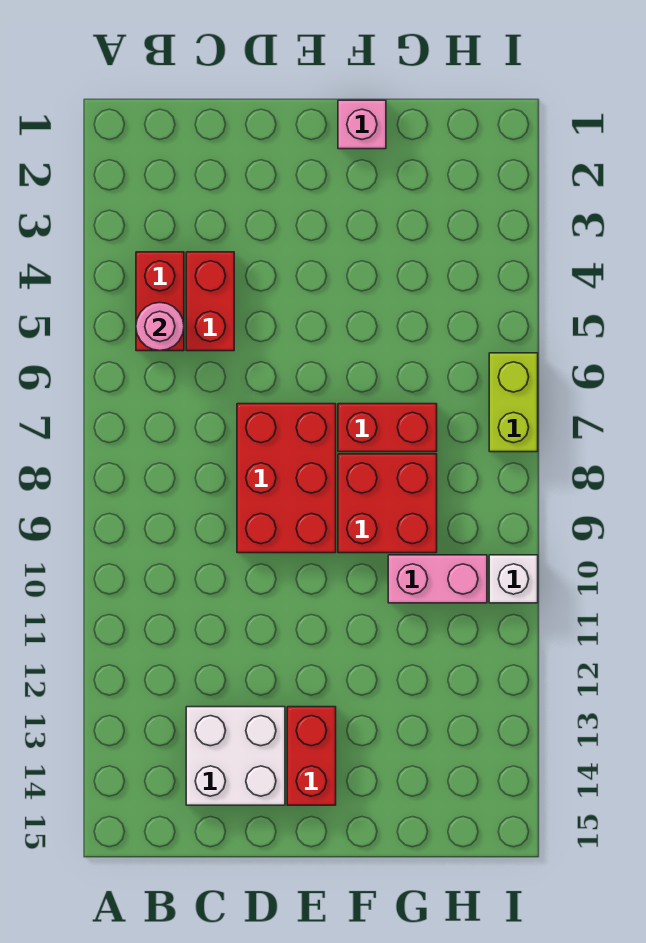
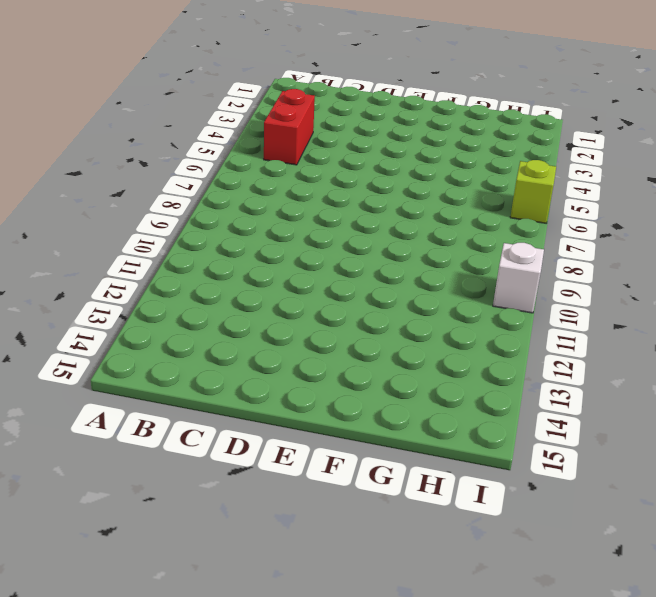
lime brick I6 level 1 -> lime brick I6:I7 level 1
none -> red brick C4:C5 level 1
none -> white brick C13:D14 level 1
none -> red brick D7:E9 level 1

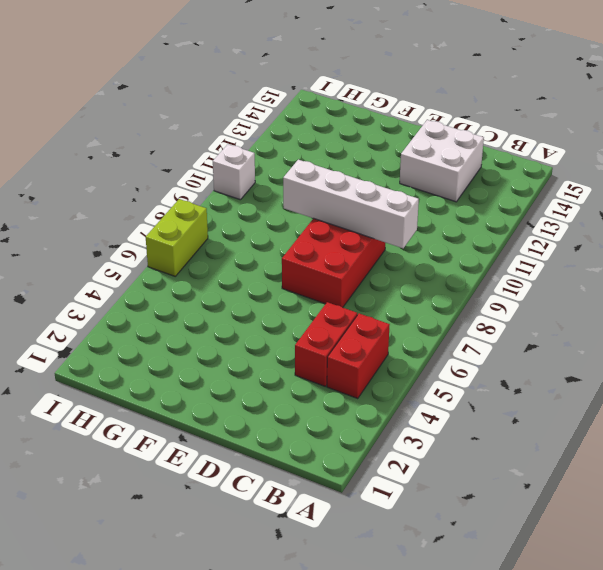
white brick C9:F9 level 2 -> none
none -> red brick E13:E14 level 1
none -> pink brick F1 level 1
none -> red brick F7:G7 level 1

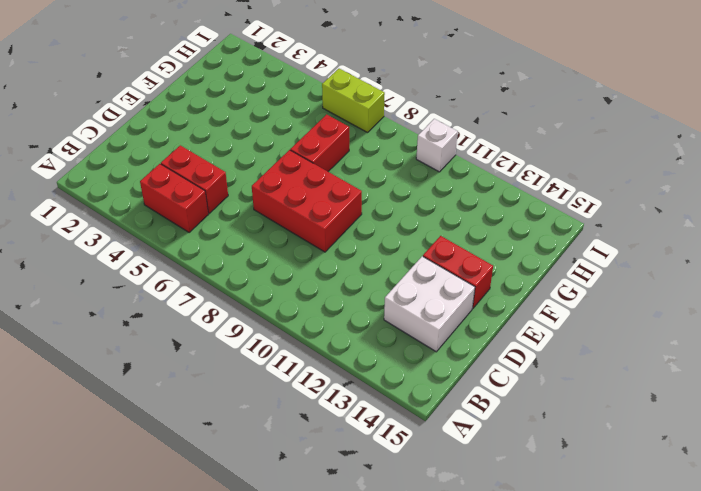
none -> pink brick F1 level 1
none -> red brick F8:G9 level 1
none -> pink brick G10:H10 level 1

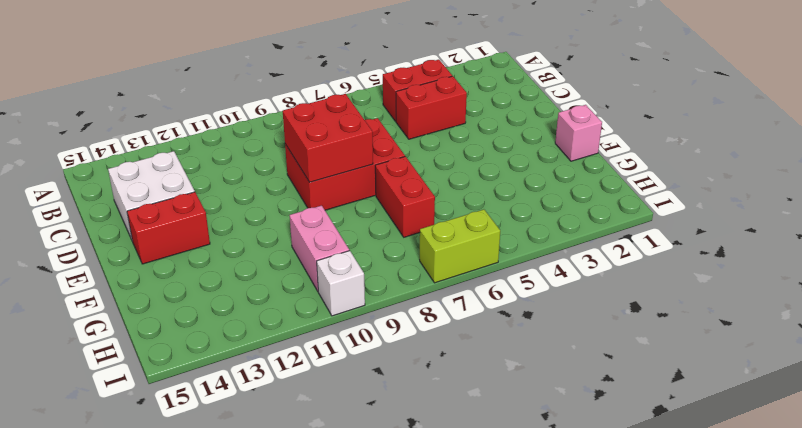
red brick D8:E9 level 2 -> red brick F8:G9 level 1
none -> pink round brick B5 level 2

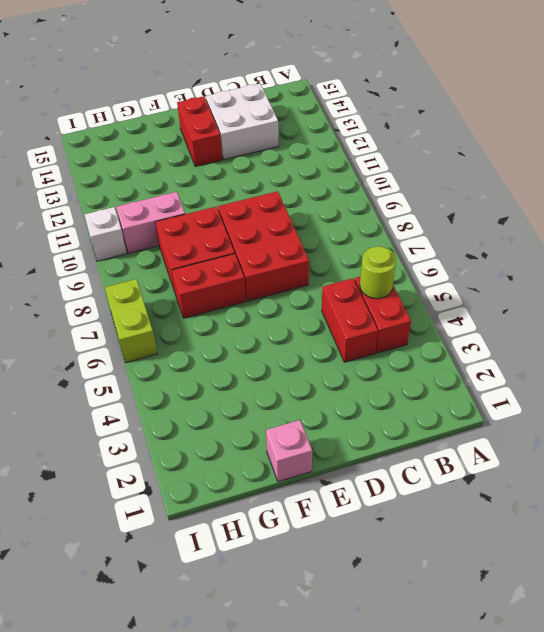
lime round brick B5 level 2 -> pink round brick B5 level 2

